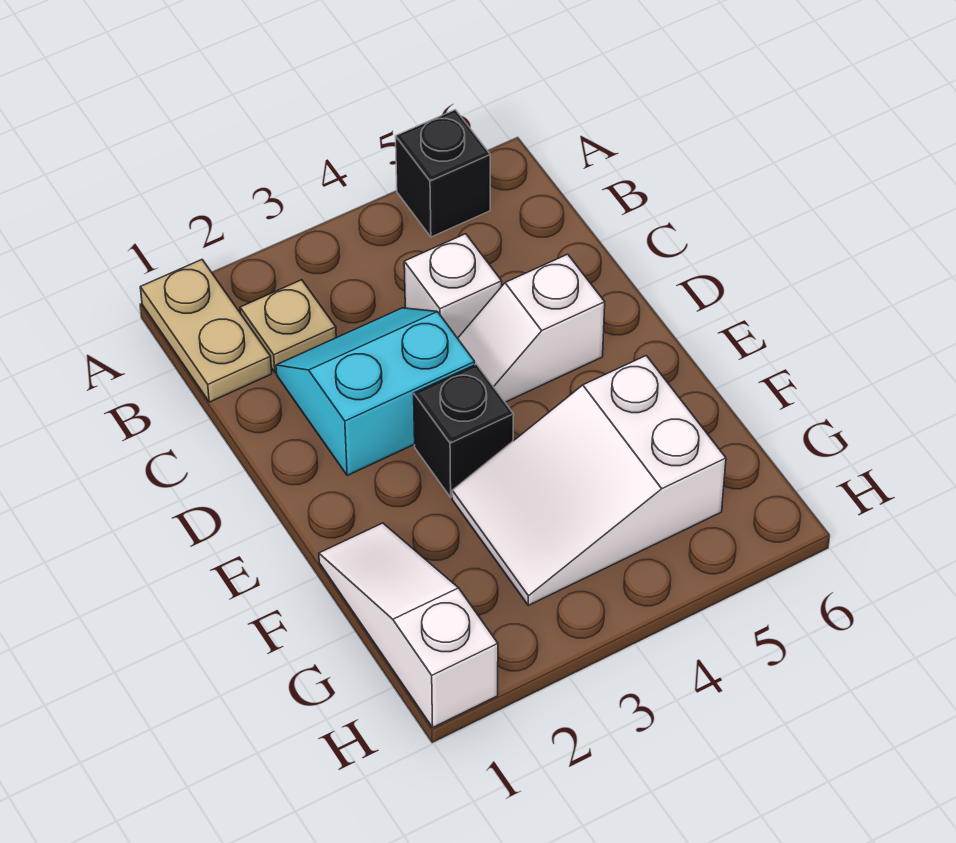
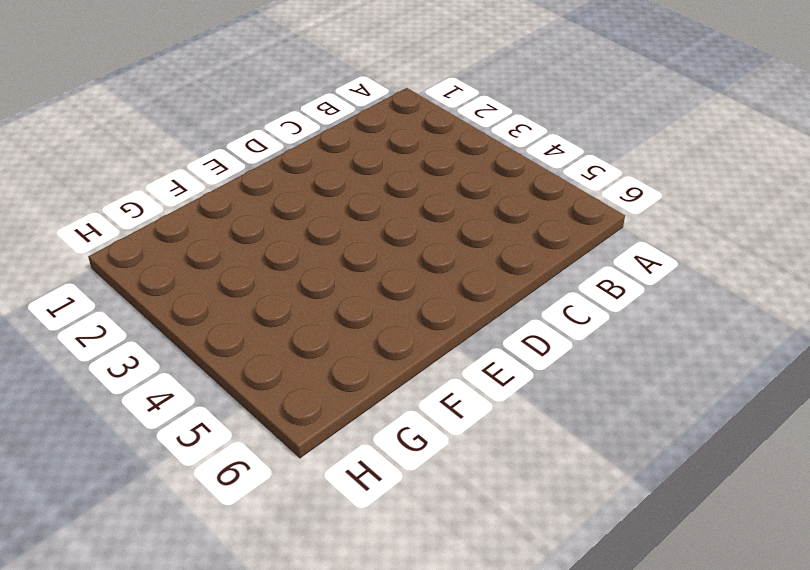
none -> tan plate A1:B1 level 1
none -> black brick A5 level 1

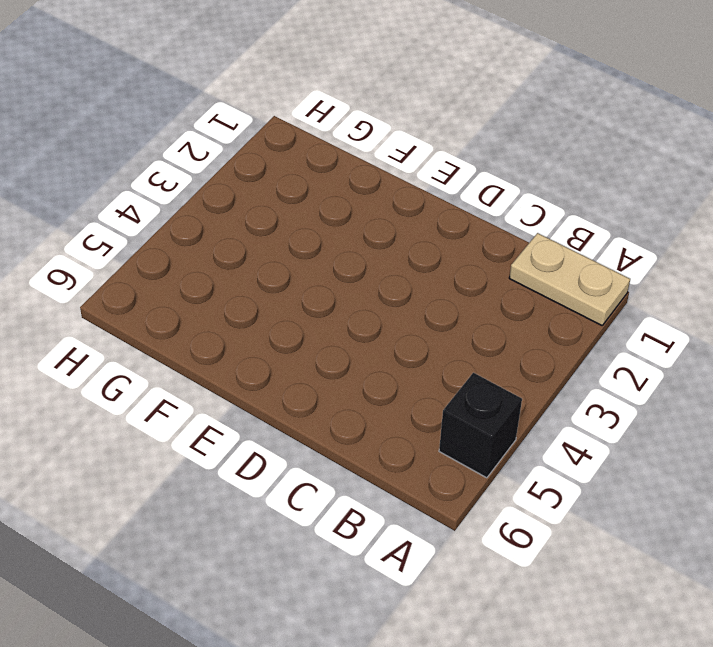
none -> tan plate B2 level 1
none -> cyan slope C2:D3 level 1 top D

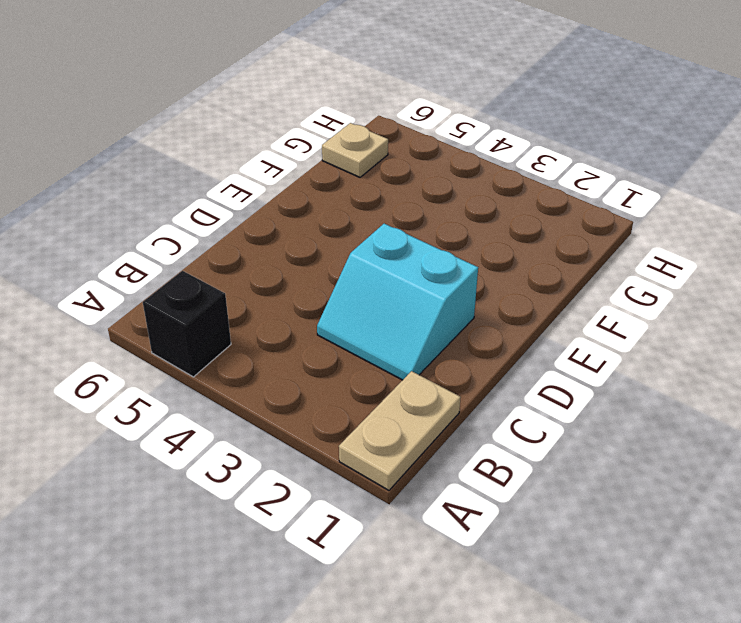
tan plate G6 level 1 -> tan plate B2 level 1
none -> white brick C4 level 1
none -> white slope D4:D5 level 1 top 5

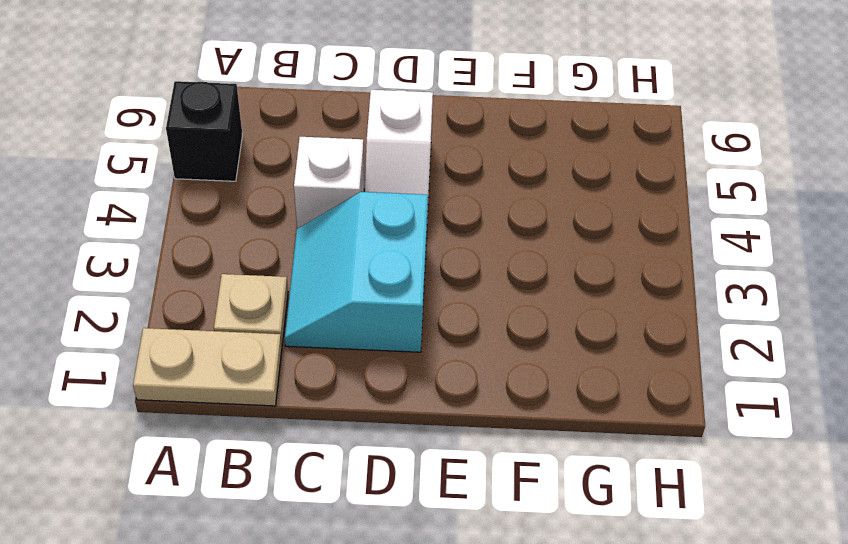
none -> black brick E3 level 1
none -> white slope F1:H1 level 1 top H

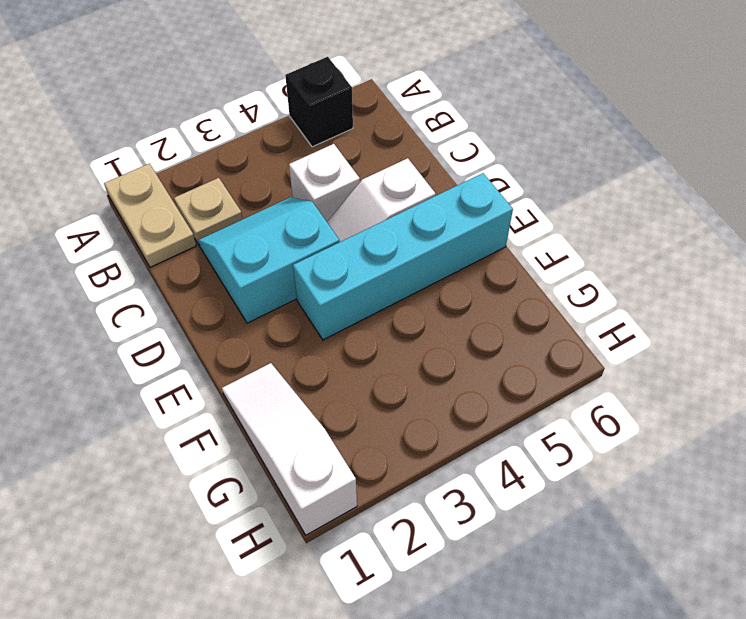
cyan brick E3:E6 level 1 -> black brick E3 level 1
none -> white slope F3:G5 level 1 top 5

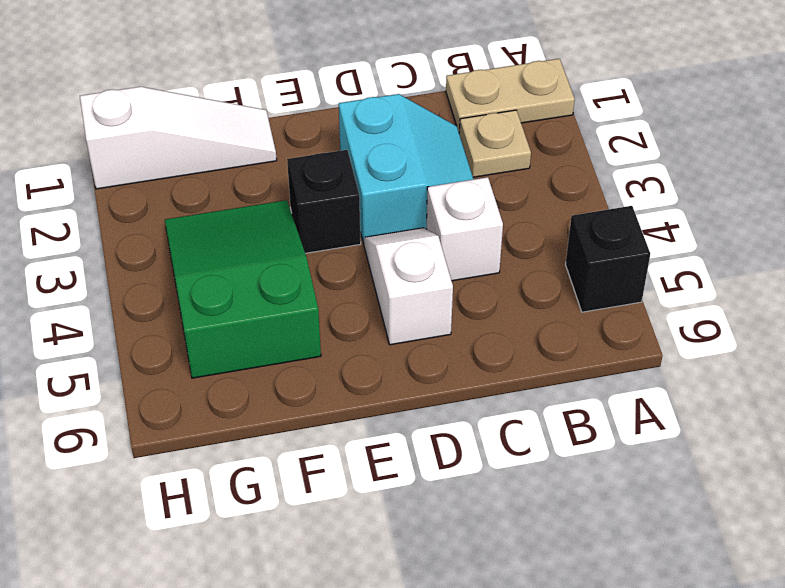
green slope F3:G5 level 1 top 5 -> white slope F3:G5 level 1 top 5

